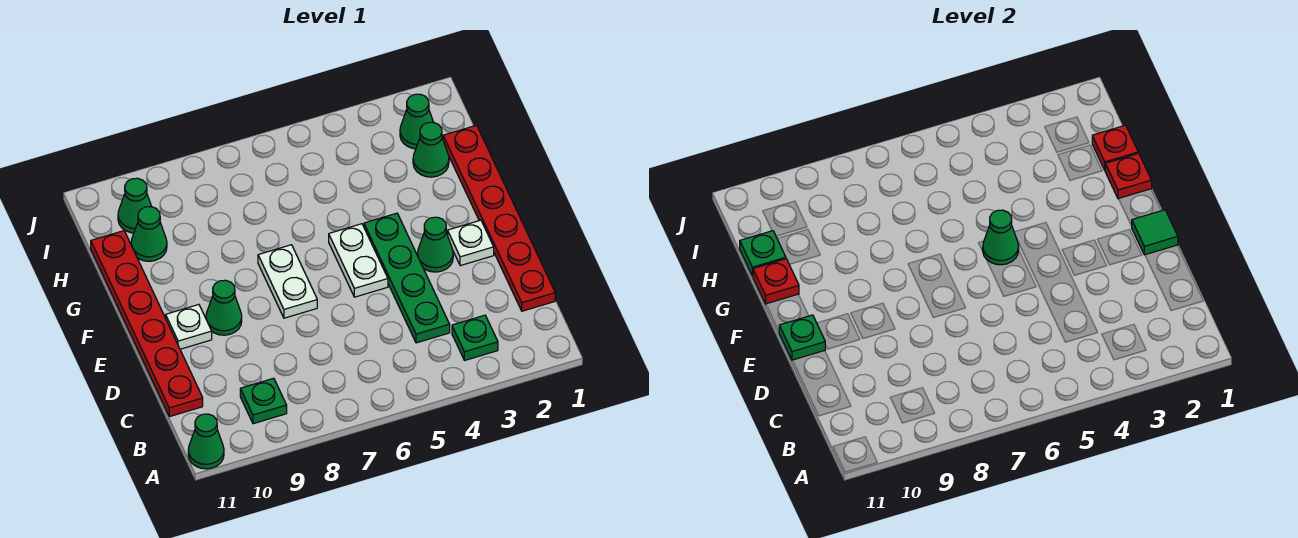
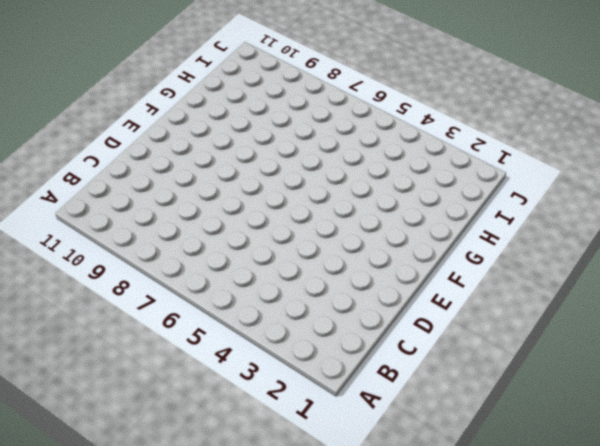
none -> green cone A11 level 1
none -> green plate B3 level 1
none -> green plate B9 level 1

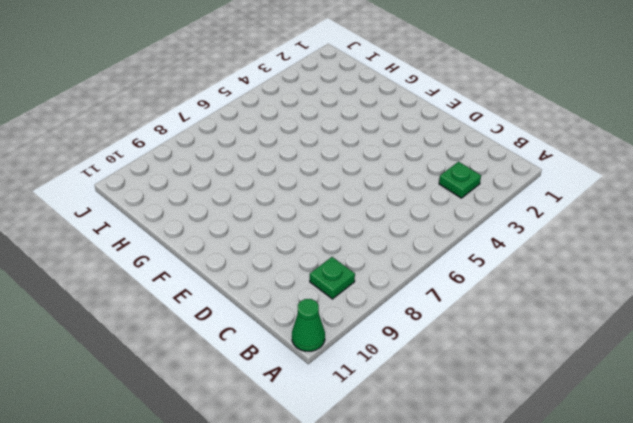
none -> red plate C1:H1 level 1
none -> green plate C4:F4 level 1
none -> red plate C11:H11 level 1

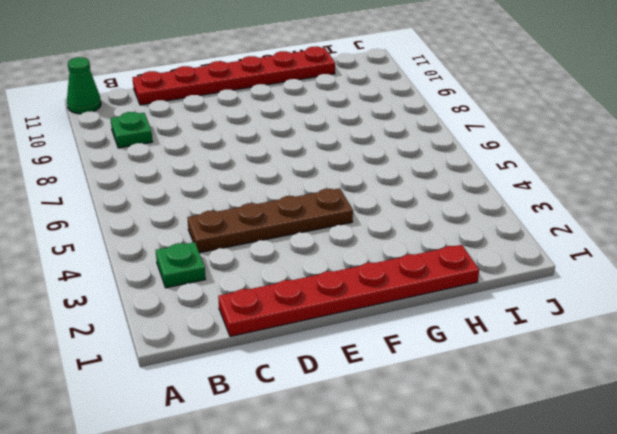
brown plate C4:F4 level 1 -> green plate C4:F4 level 1
none -> white plate E2 level 1
none -> green cone E3 level 1
none -> white plate E5:F5 level 1

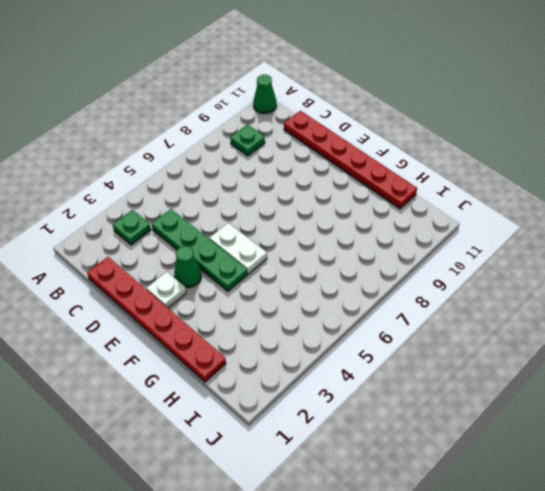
none -> white plate E7:F7 level 1
none -> green cone E9 level 1
none -> white plate E10 level 1

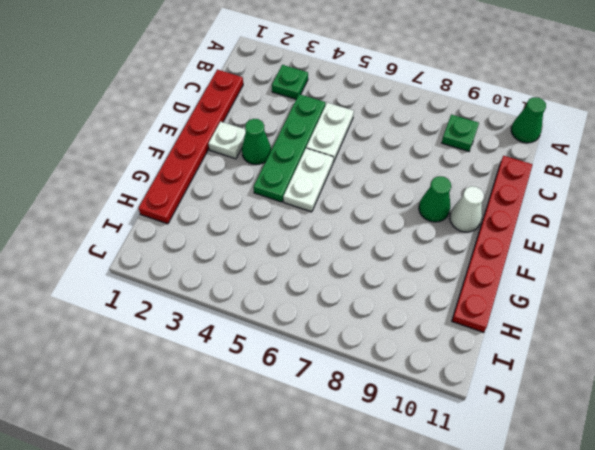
white plate C5:D5 level 1 -> white plate E7:F7 level 1
white cone E10 level 1 -> white plate E10 level 1
none -> green cone H2 level 1
none -> green cone H10 level 1
none -> green cone I2 level 1

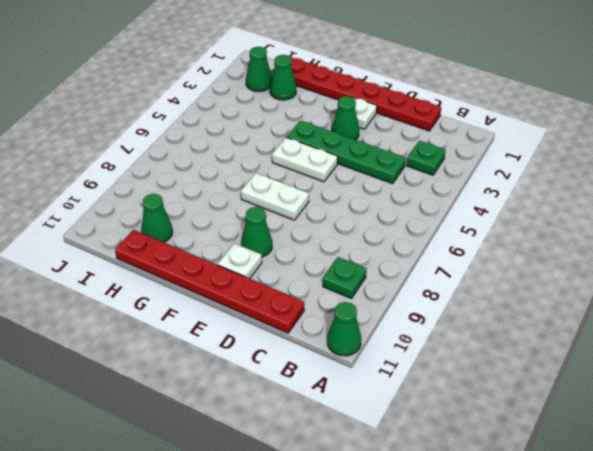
none -> green cone I10 level 1
none -> green tile E1 level 2
none -> green plate E11 level 2

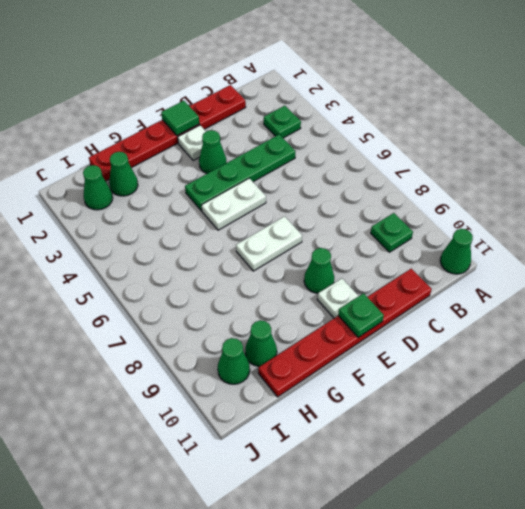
none -> green cone F5 level 2
none -> red plate G1 level 2
none -> red plate G11 level 2

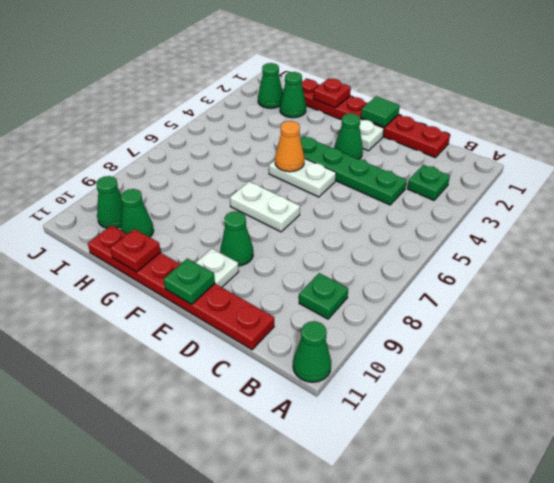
orange cone F5 level 2 -> green cone F5 level 2
none -> red plate H1 level 2
none -> green plate H11 level 2

